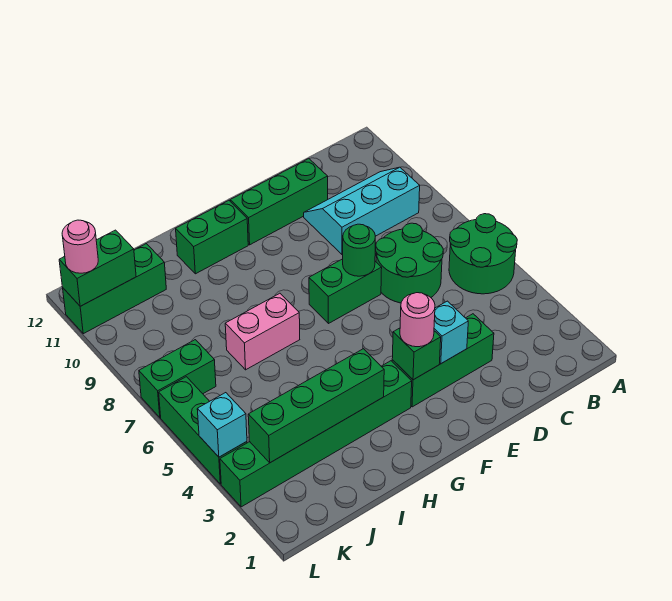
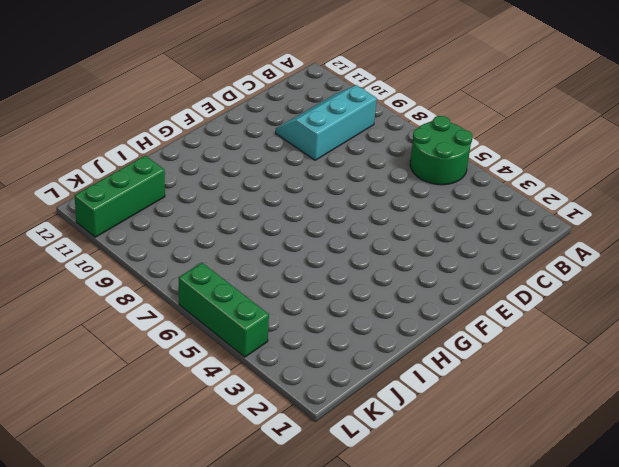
none -> green round brick C6:D7 level 1
none -> green brick D3:F3 level 1
none -> green brick D11:F11 level 1

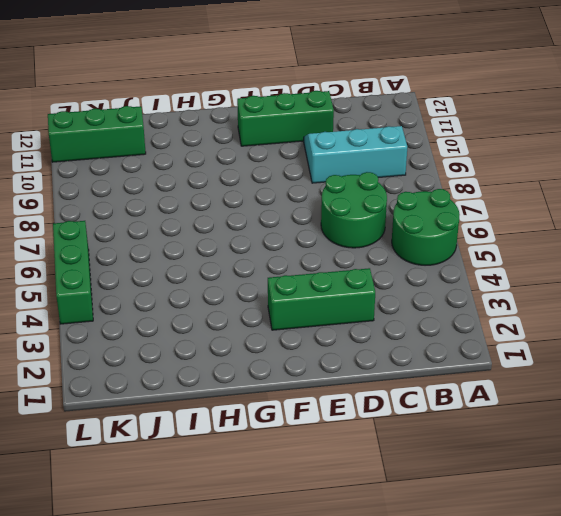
none -> green brick E7:F7 level 1
none -> green brick G3:L3 level 1
none -> green brick G11:H11 level 1

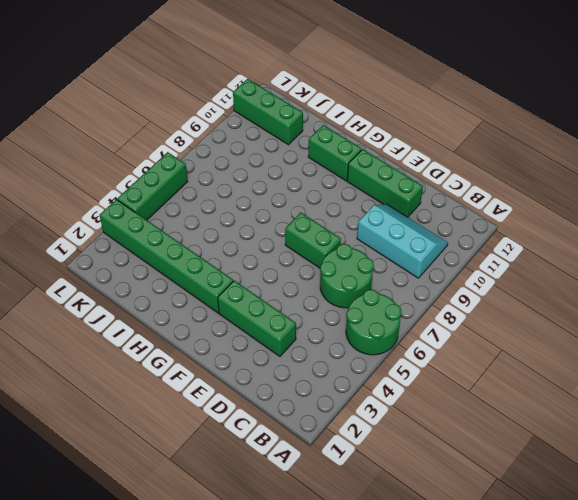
none -> pink brick H7:I7 level 1
none -> green brick K7:L7 level 1
none -> cyan brick E3 level 2

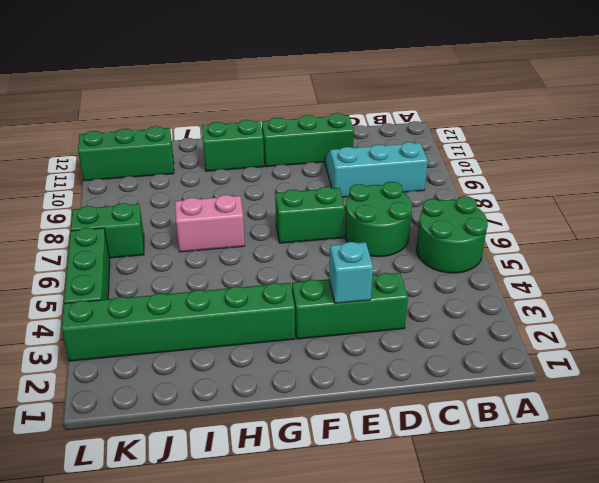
none -> green round brick E7 level 2
none -> green brick F3 level 2
none -> green brick H3:K3 level 2

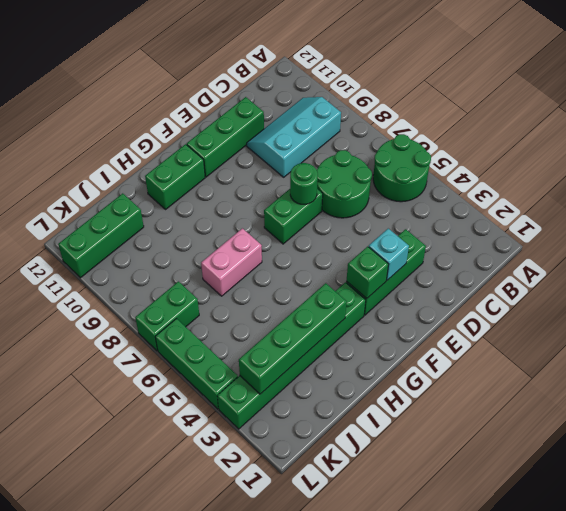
none -> green brick K11:L11 level 2
none -> cyan brick L4 level 2
none -> pink round brick F3 level 3

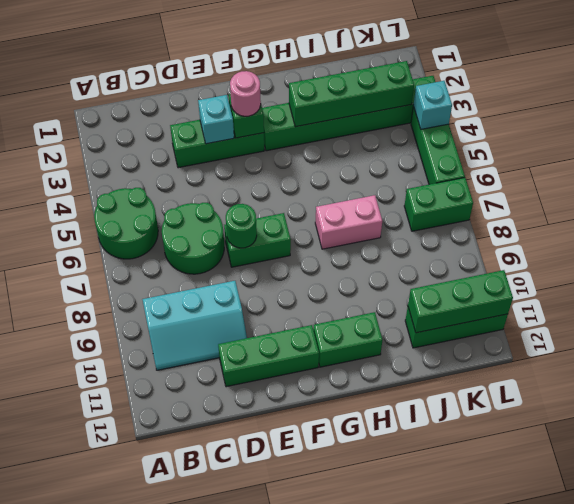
green brick J11:L11 level 2 -> green brick K11:L11 level 2
none -> pink round brick L11 level 3

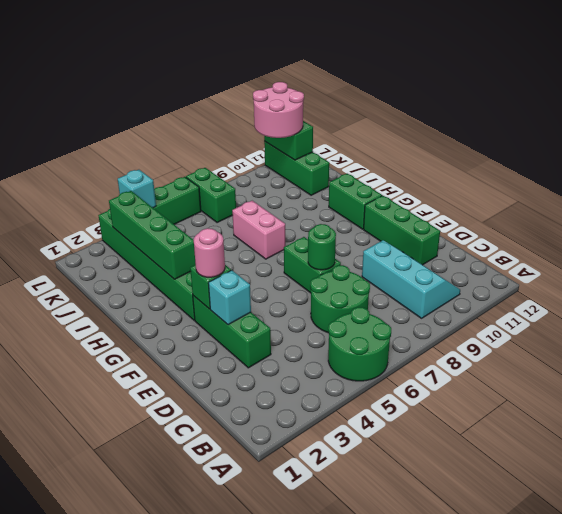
pink round brick K10:L11 level 3 -> pink round brick L11 level 3

